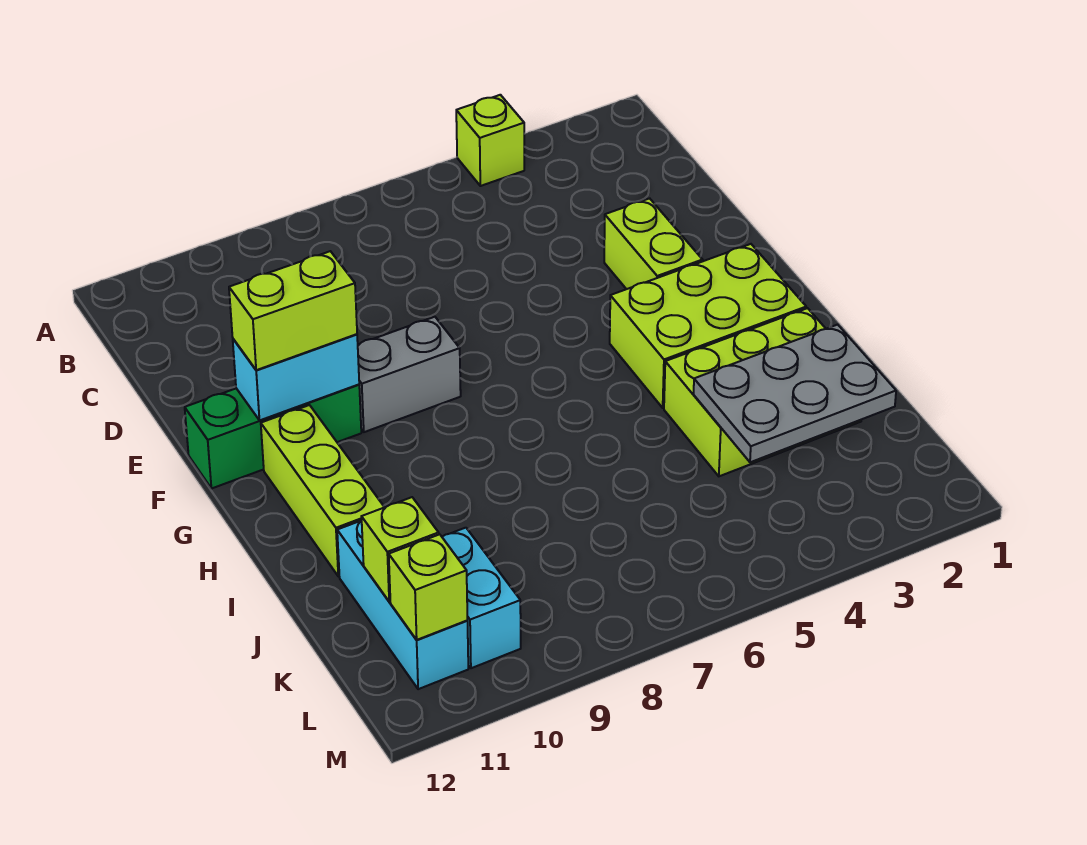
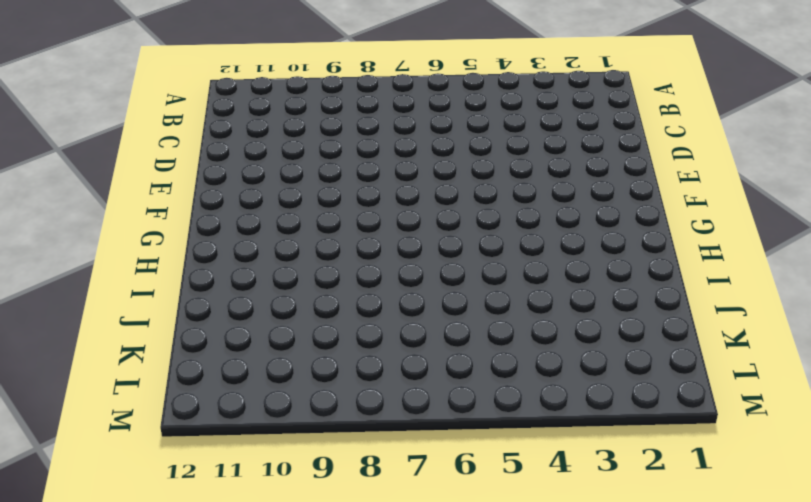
none -> lime brick A4 level 1
none -> lime brick E3:F3 level 1
none -> grey brick F8:F9 level 1

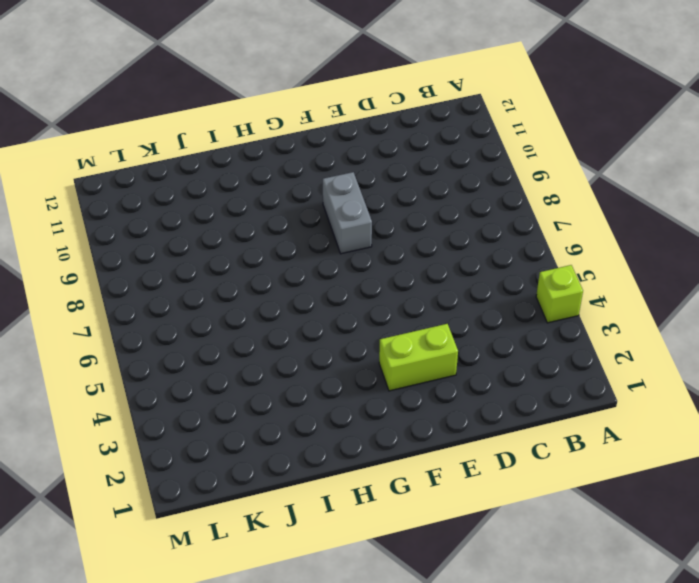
none -> green brick F10:F12 level 1
none -> lime brick G2:H4 level 1
none -> lime brick G11:I11 level 1

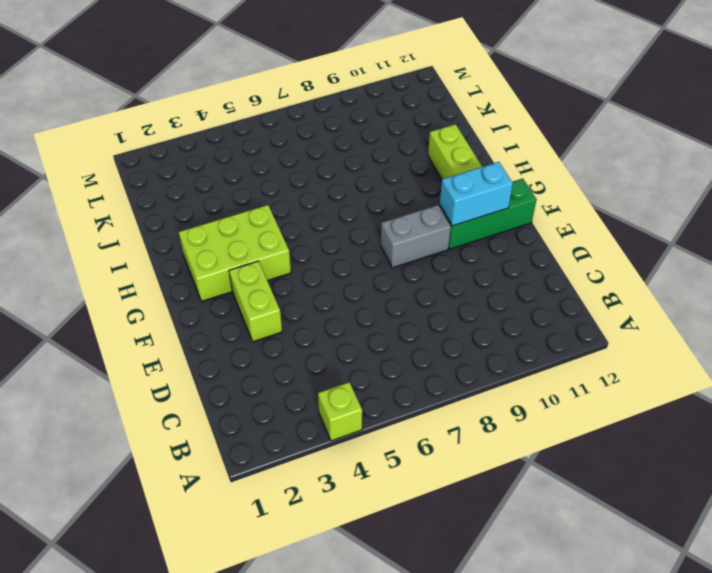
none -> lime brick I2:J4 level 1
none -> cyan brick J11:L11 level 1
none -> cyan brick K10:L10 level 1

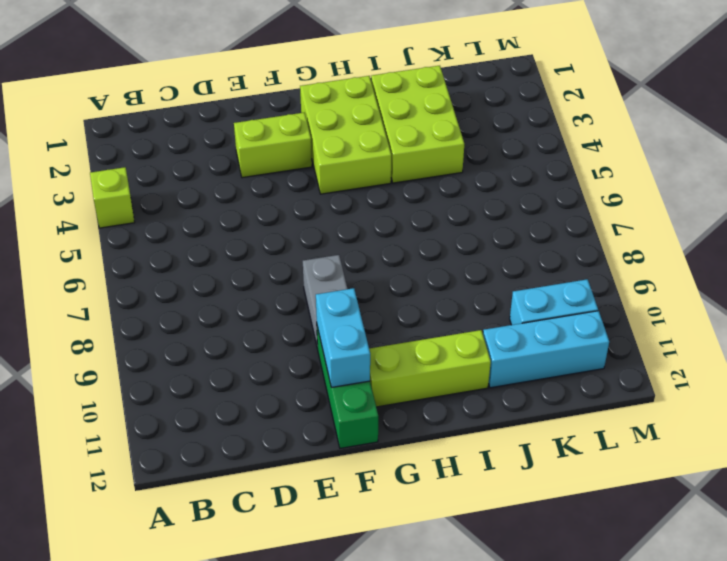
none -> grey plate J2:K4 level 2
none -> lime brick K11 level 2
none -> lime brick L11 level 2

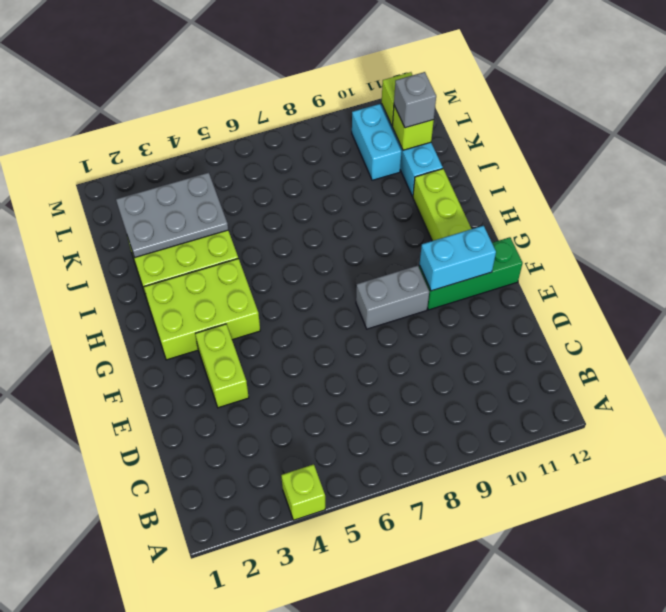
grey brick K11 level 3 -> none
none -> lime brick F10:F11 level 3

